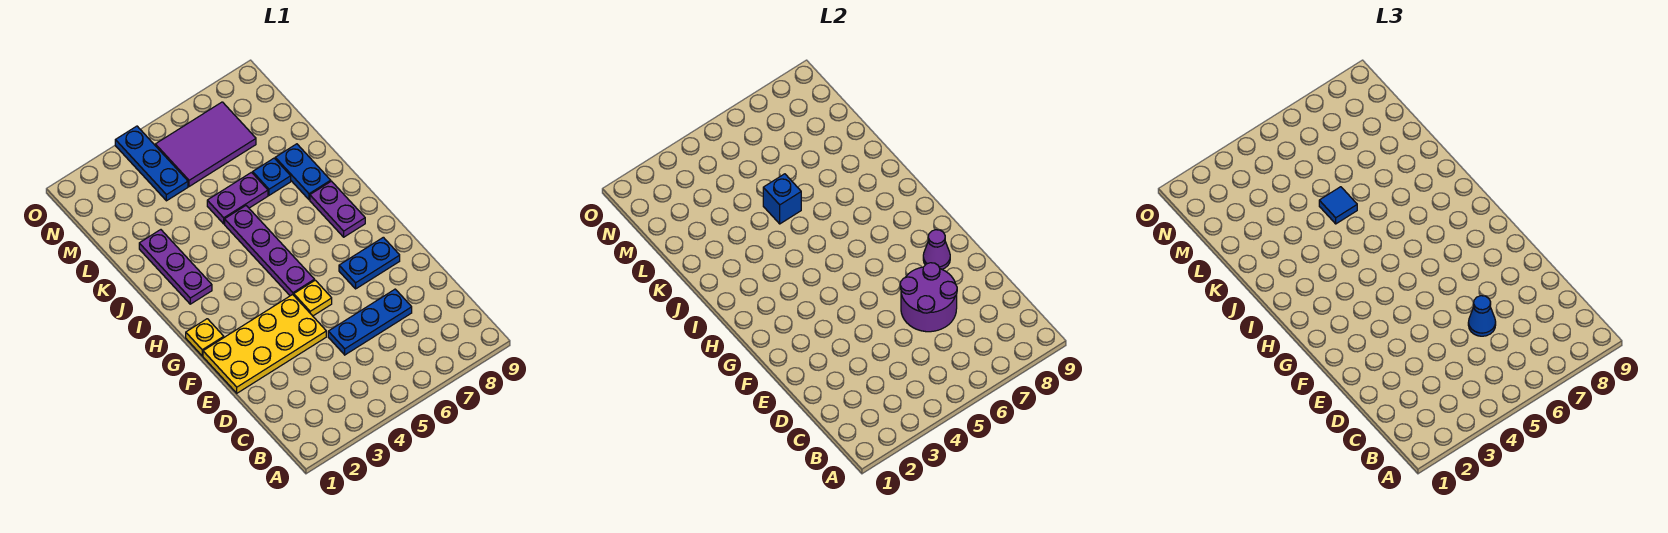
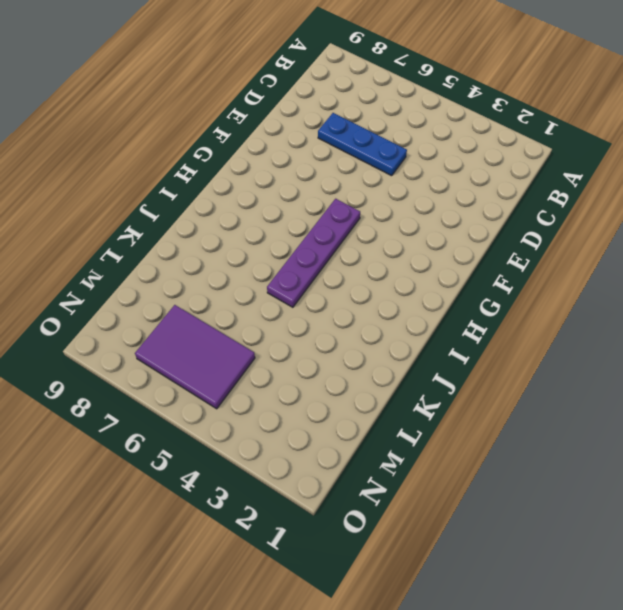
none -> yellow plate E1:F4 level 1
none -> yellow plate F5 level 1
none -> blue plate F7:F8 level 1

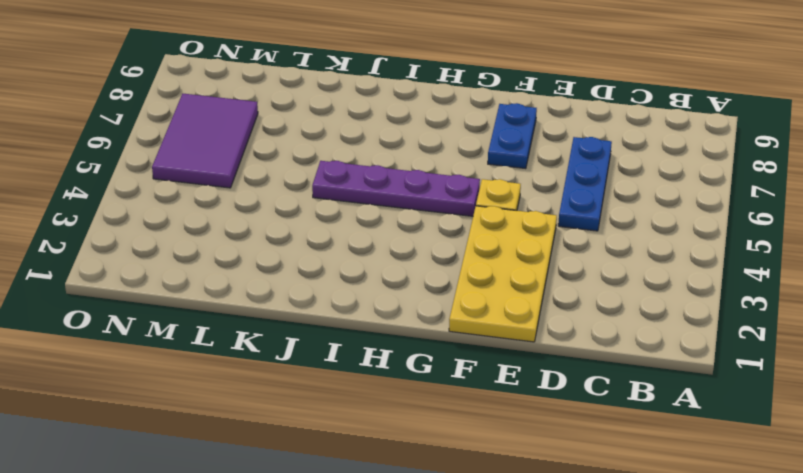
none -> yellow plate G1 level 1
none -> purple plate H8:I8 level 1
none -> purple plate I2:K2 level 1

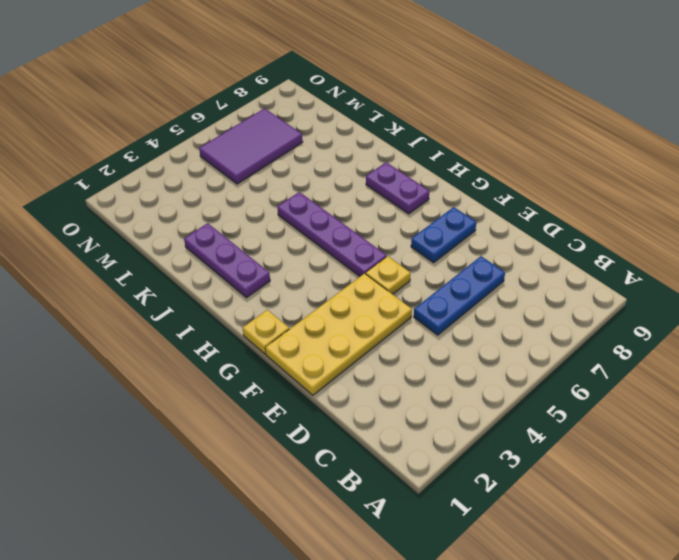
none -> blue plate J8:K8 level 1
none -> purple plate K5:K6 level 1
none -> blue plate K7 level 1

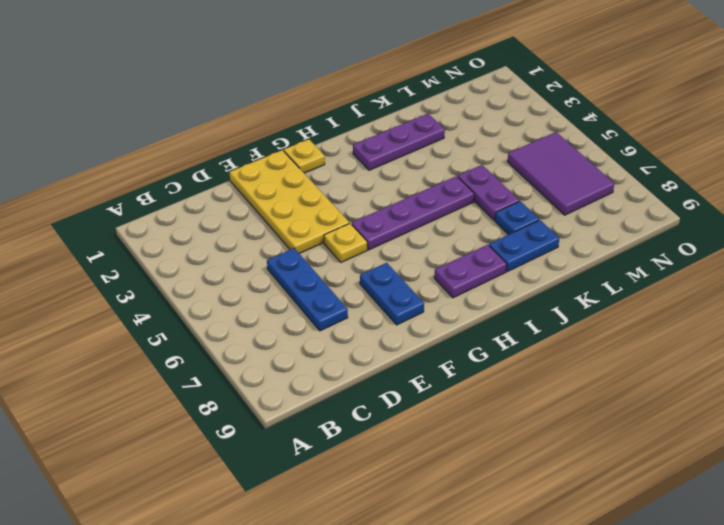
none -> blue plate M4:O4 level 1
none -> purple round brick D6:E7 level 2
none -> purple cone F8 level 2

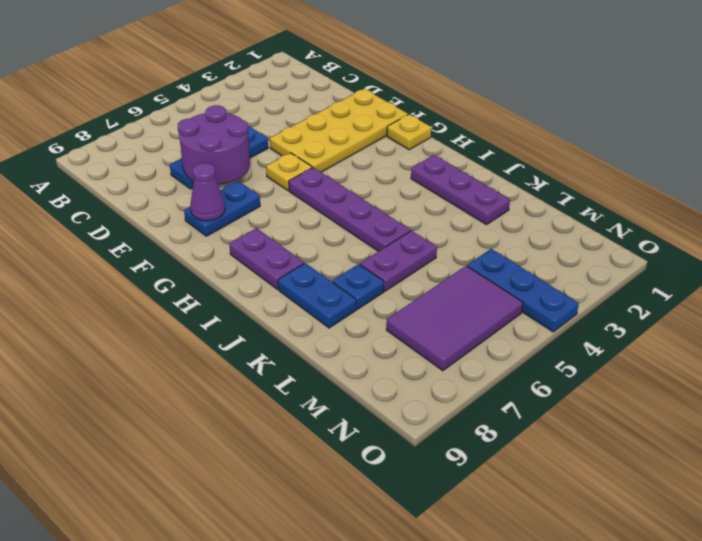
none -> blue brick K5 level 2
none -> blue cone D6 level 3
none -> blue tile K5 level 3

